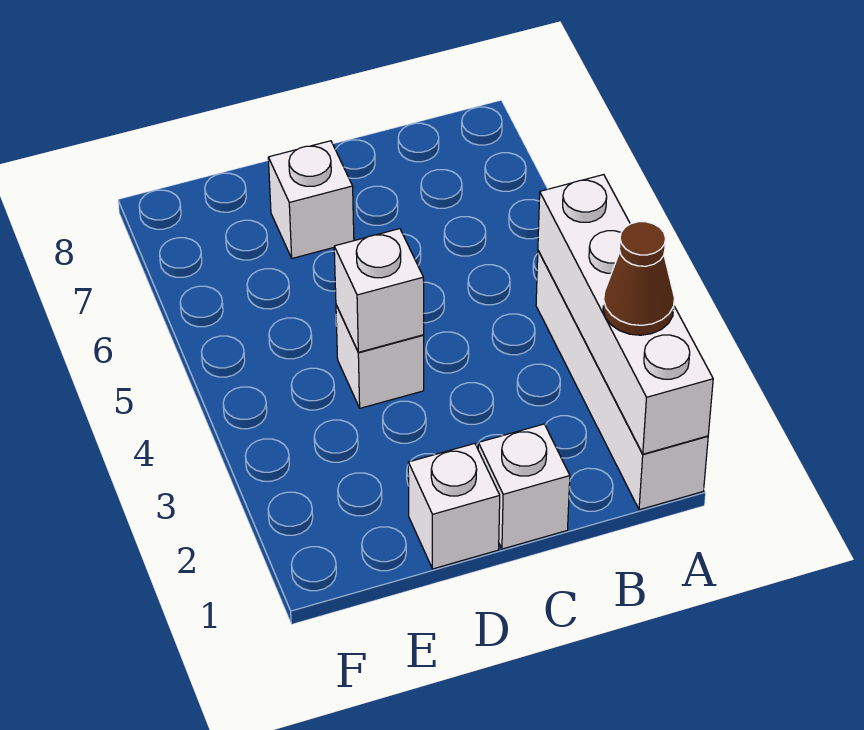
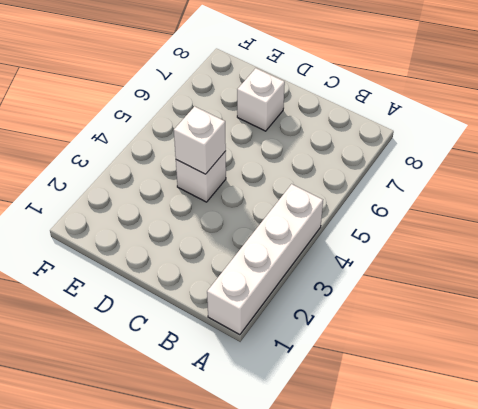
none -> white brick C1 level 1
none -> white brick D1 level 1

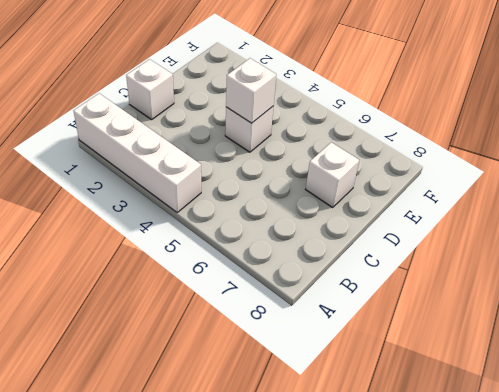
none -> white brick D1 level 1
none -> white brick A1:A4 level 2

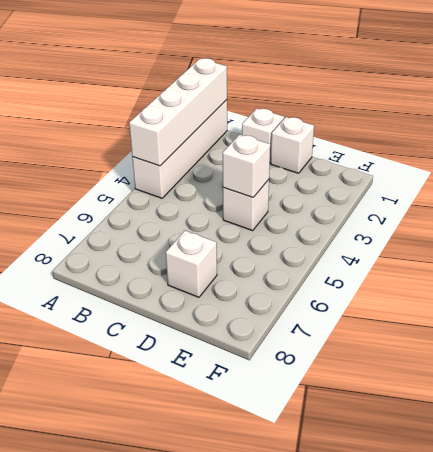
none -> brown cone A2 level 3

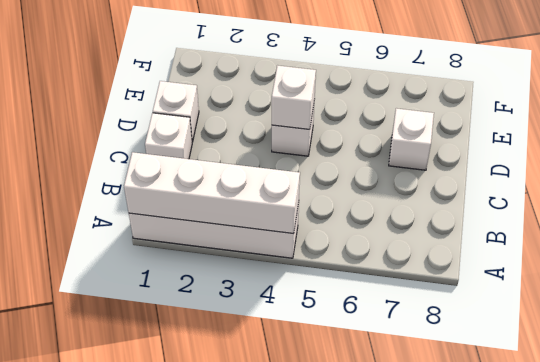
none -> brown cone A2 level 3

